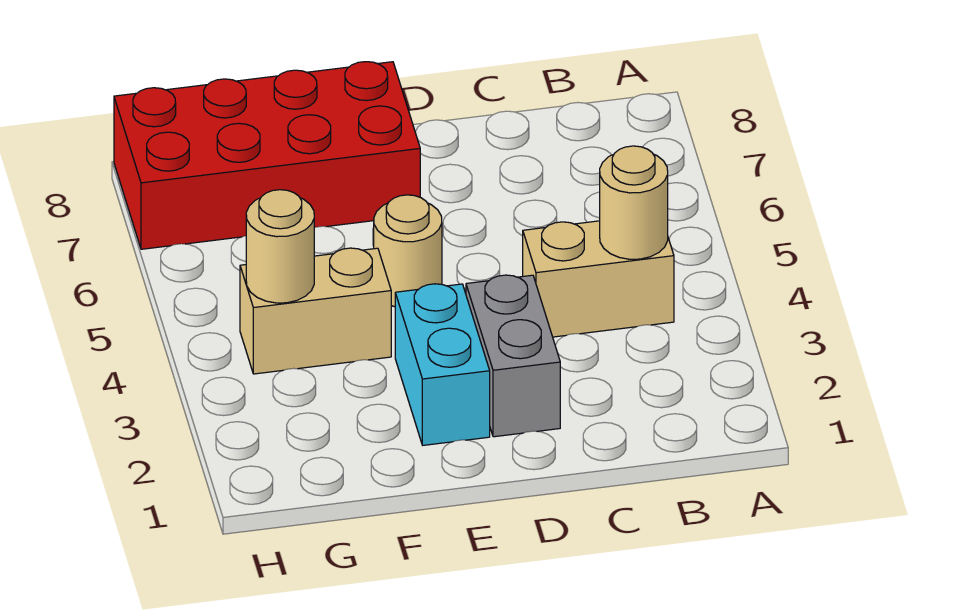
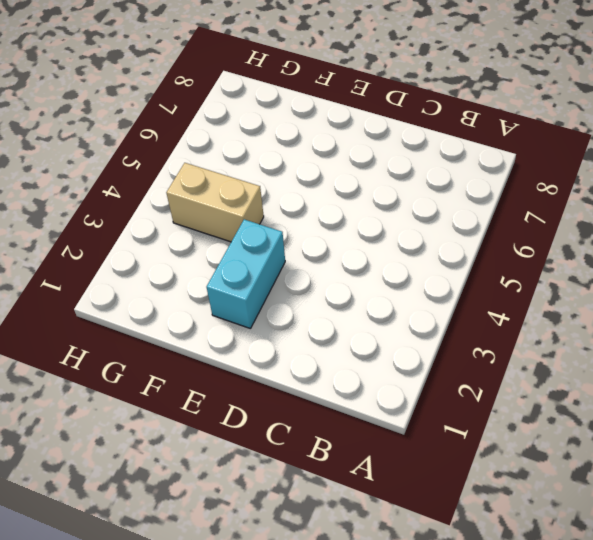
none -> tan brick B4:C4 level 1
none -> grey brick D2:D3 level 1

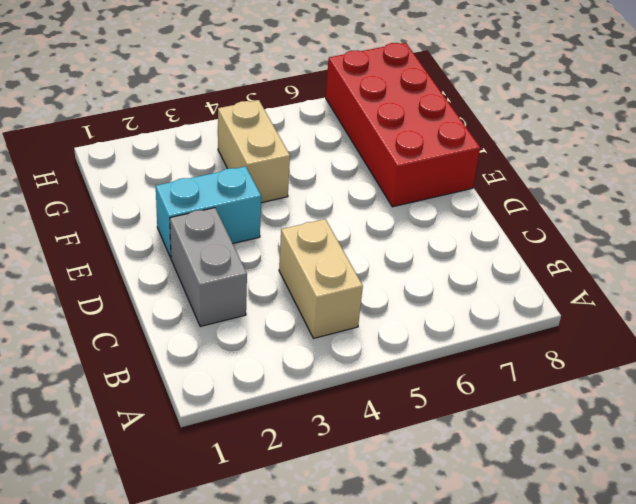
grey brick C2:D2 level 1 -> grey brick D2:D3 level 1
none -> tan round brick E5 level 1
none -> tan round brick B4 level 2

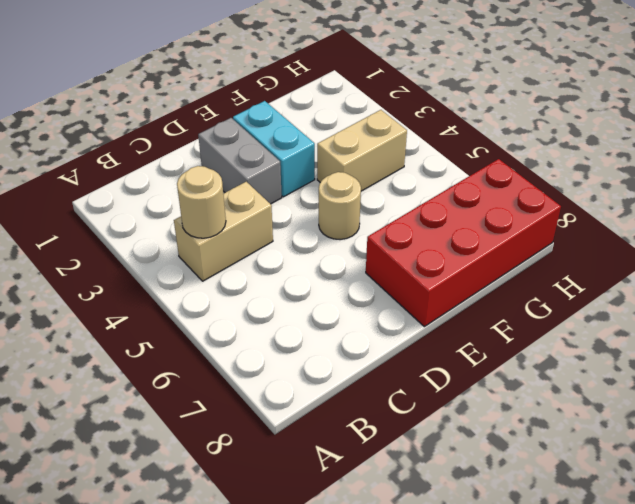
none -> tan round brick G4 level 2

